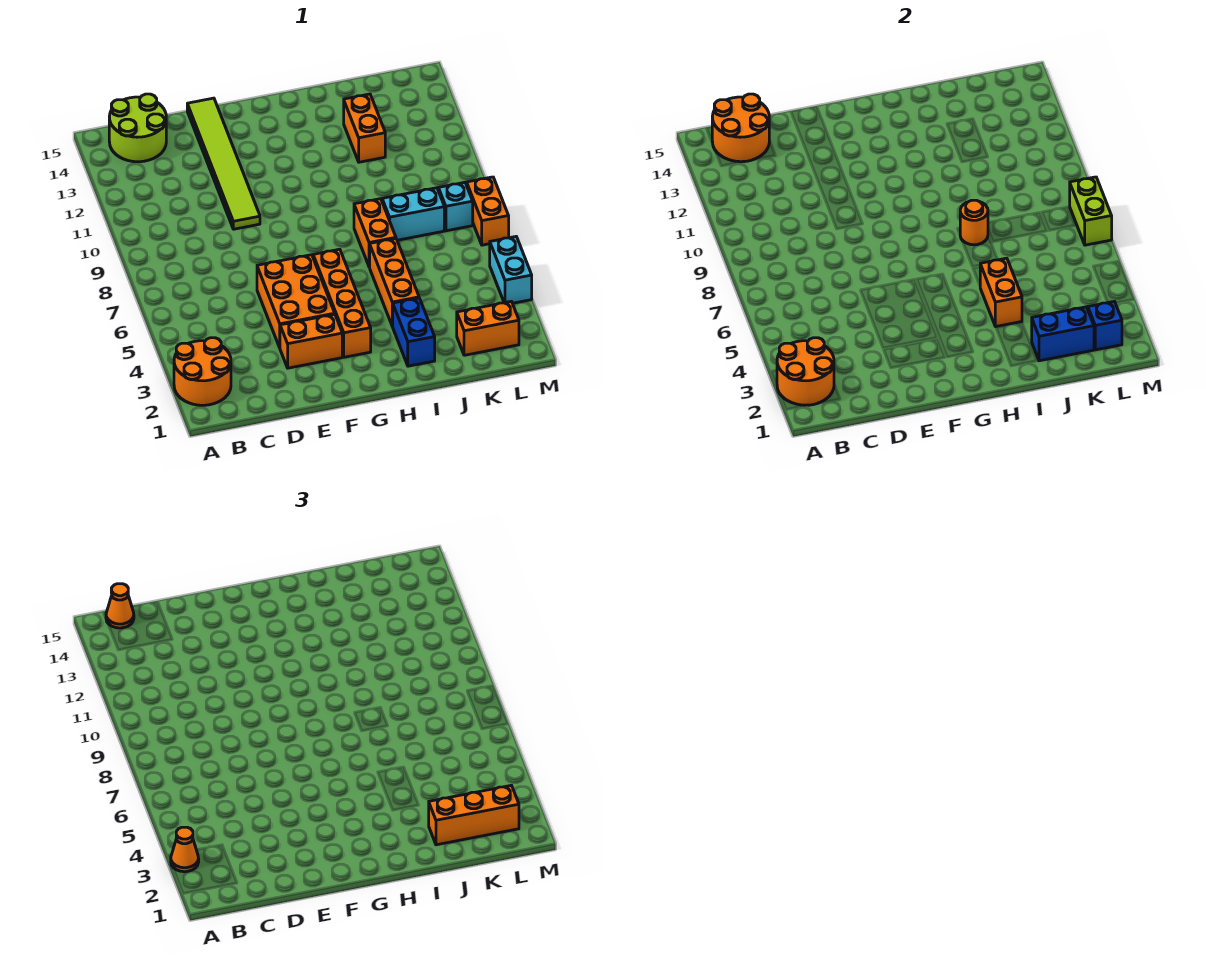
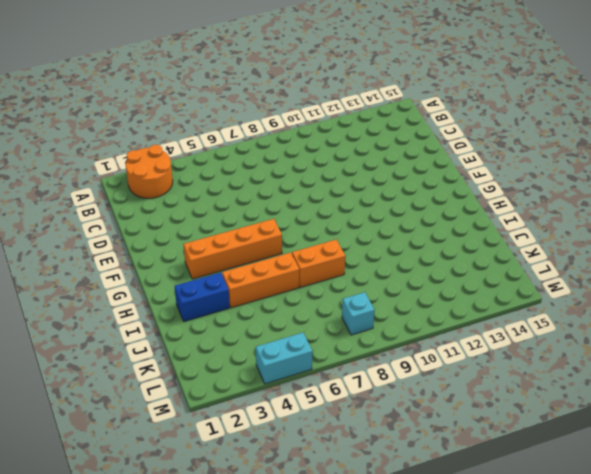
none -> lime round brick B14:C15 level 1
none -> orange brick E3:F3 level 1
none -> orange brick E4:F6 level 1

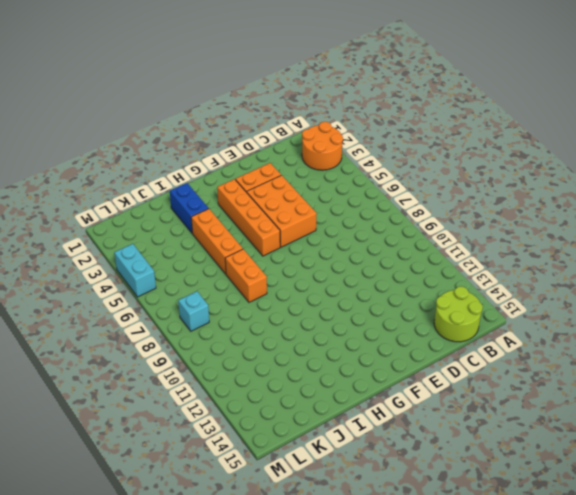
none -> lime tile E10:E15 level 1
none -> cyan brick J8:K8 level 1
none -> orange brick J12:J13 level 1

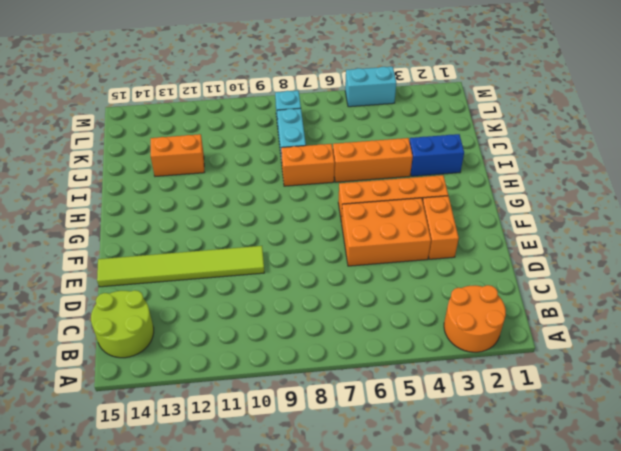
none -> orange brick K2:L2 level 1
none -> orange brick M7:M8 level 1
none -> orange round brick A2:B3 level 2

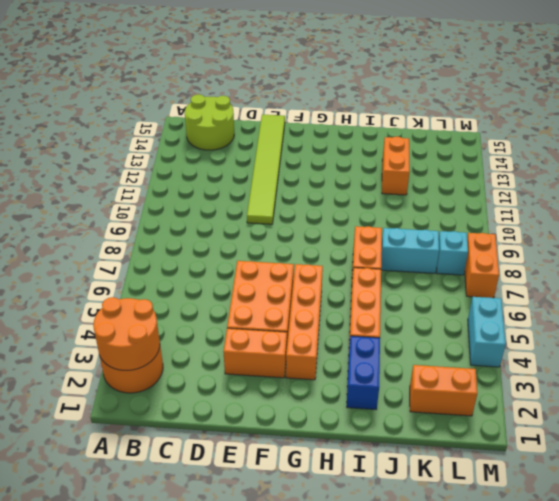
none -> orange round brick B14:C15 level 2
none -> orange brick I4:I5 level 2
none -> orange round brick I8 level 2

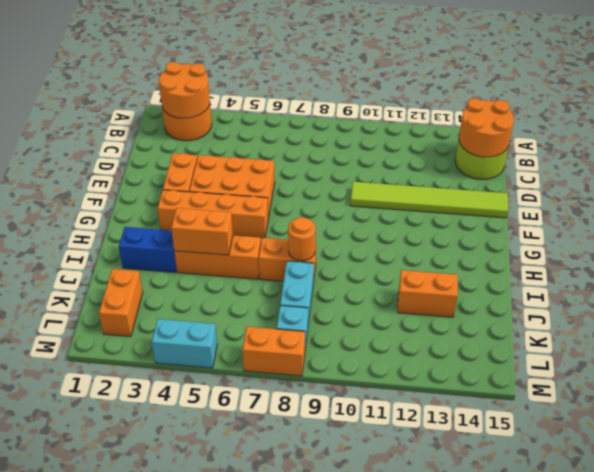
none -> blue brick J2:K2 level 2
none -> blue brick L2 level 2
none -> lime brick M7:M8 level 2

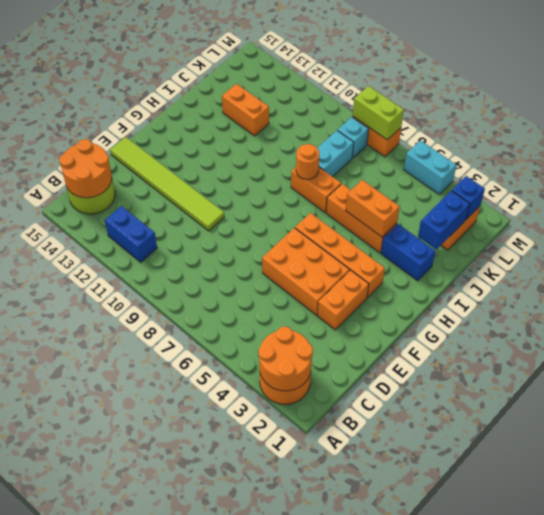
blue brick B11:B12 level 1 -> none
none -> orange cone A3 level 3
none -> orange cone B15 level 3
none -> orange brick J2:L2 level 3

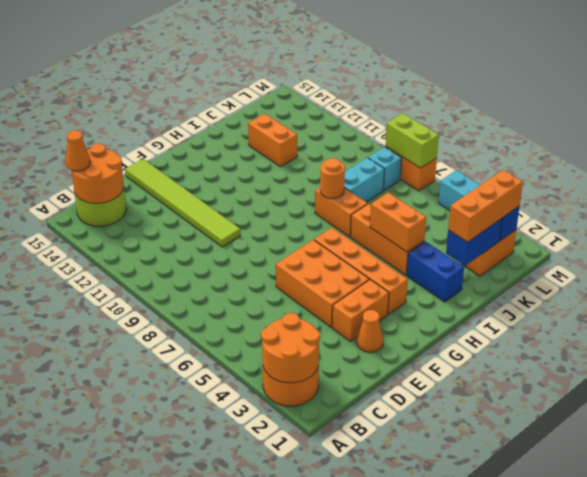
orange cone E2 level 1 -> orange cone A3 level 3

